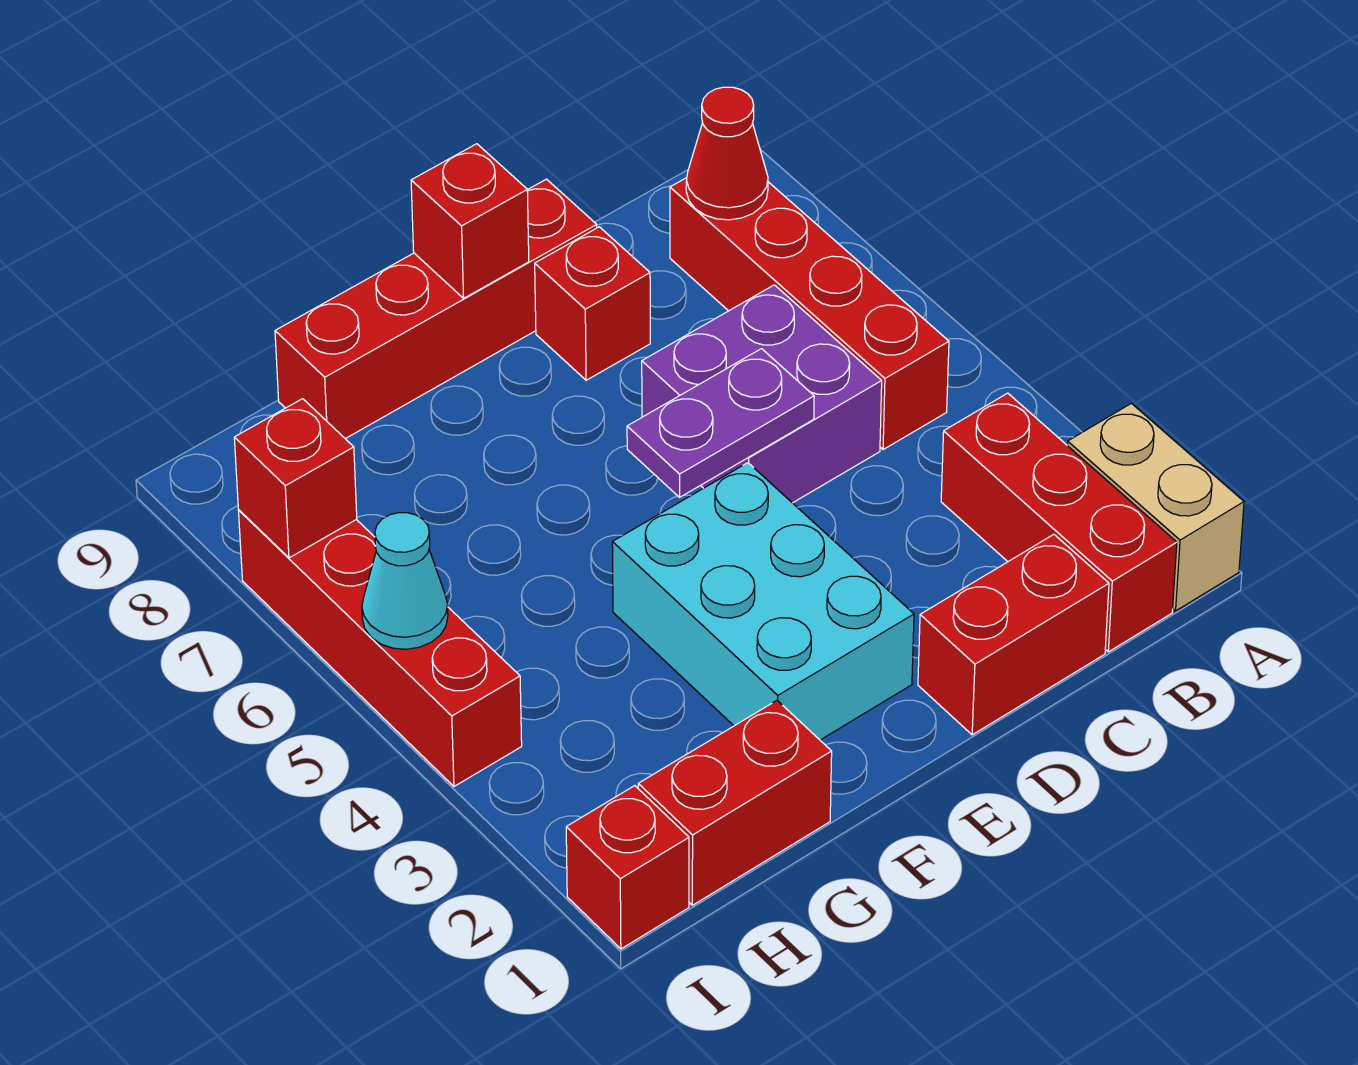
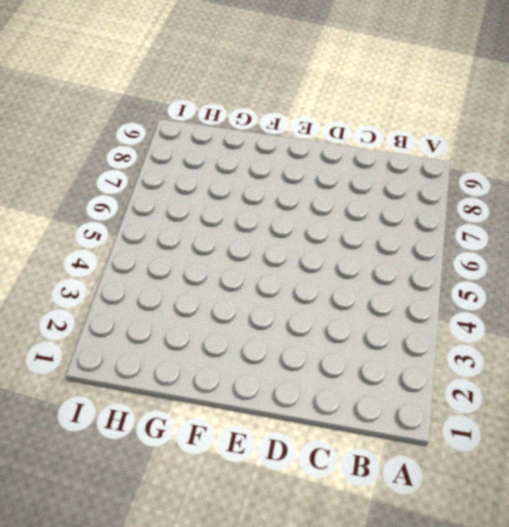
none -> tan brick A1:A2 level 1
none -> red brick B1:B3 level 1
none -> red brick B5:B8 level 1

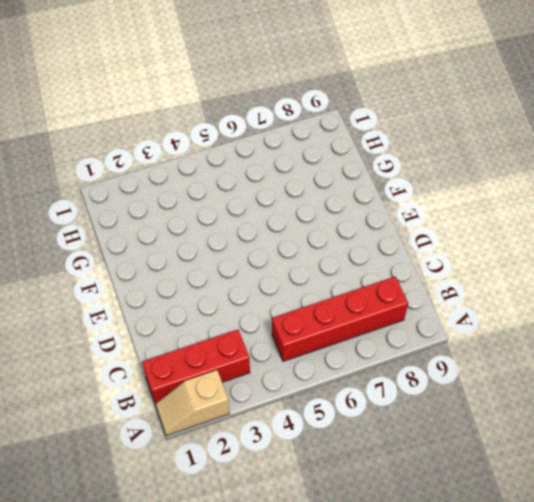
tan slope A1:A2 level 1 top 2 -> tan brick A1:A2 level 1
none -> red brick C1:D1 level 1
none -> purple brick C5:D6 level 1
none -> red brick D8 level 1

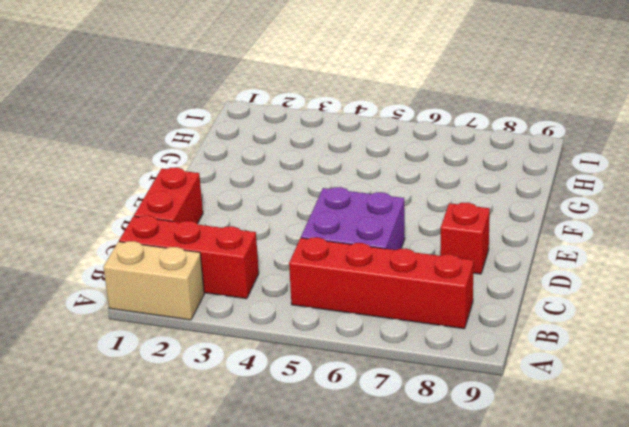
none -> red brick D9:G9 level 1
none -> cyan brick E2:F4 level 1
none -> red brick G1:H1 level 1

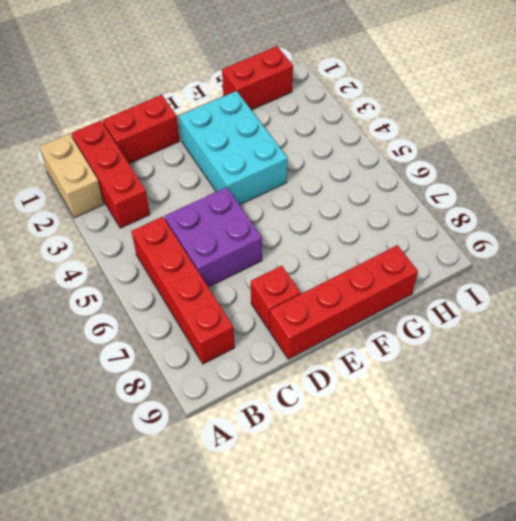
none -> red brick I1 level 1
none -> red brick I4:I7 level 1
none -> red cone B8 level 2

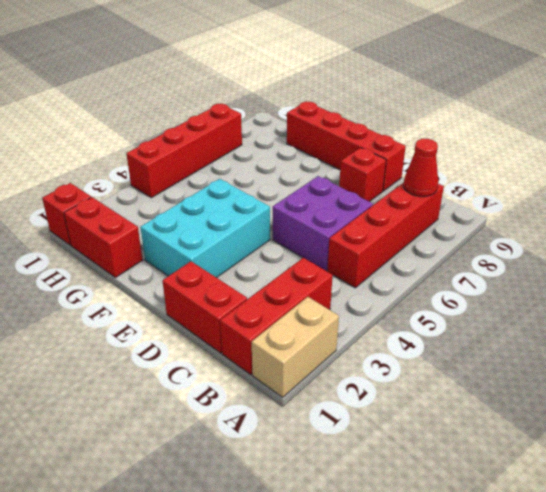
none -> purple plate D5:E5 level 2
none -> red brick E9 level 2
none -> cyan cone I5 level 2

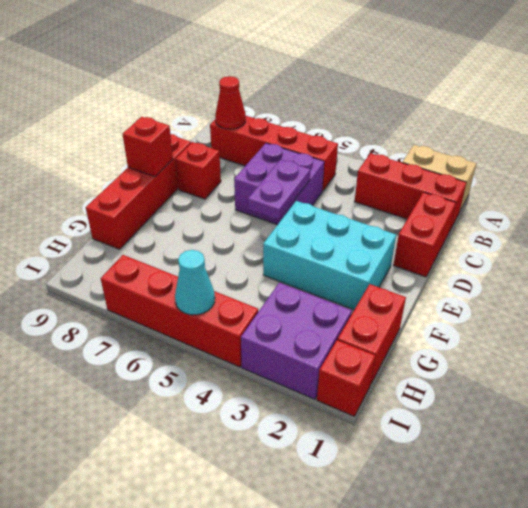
purple brick H2:I3 level 1 -> none
none -> red brick I7 level 2

